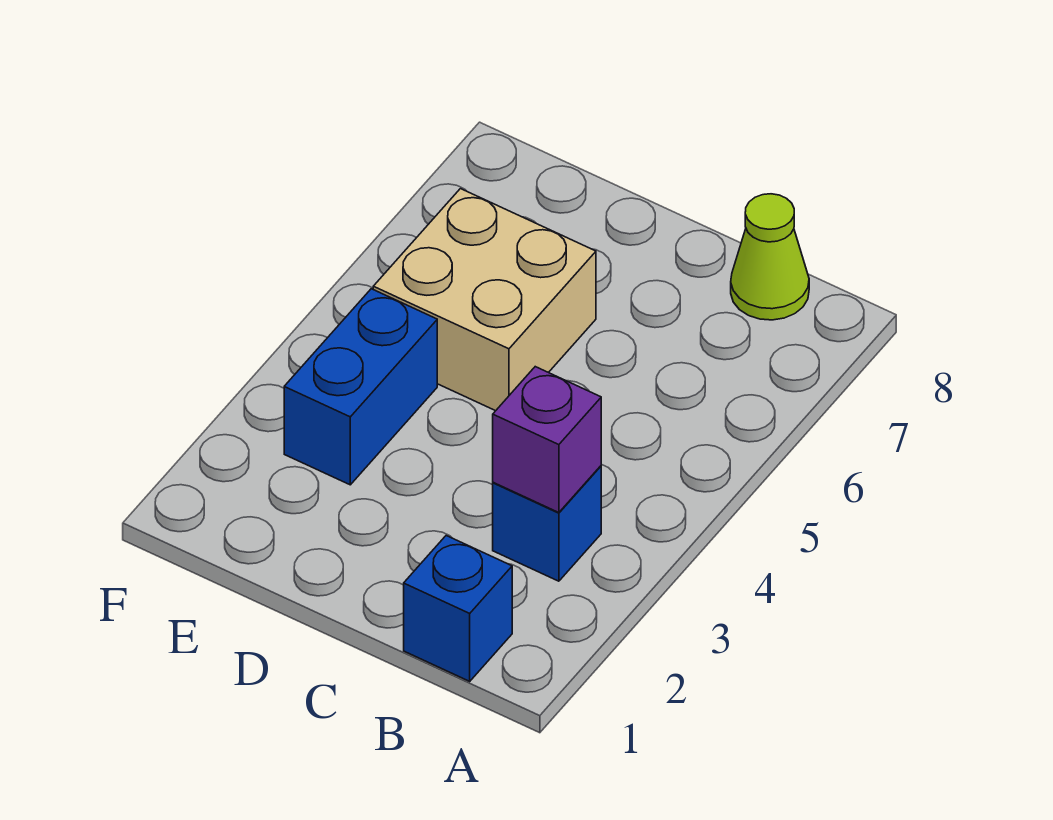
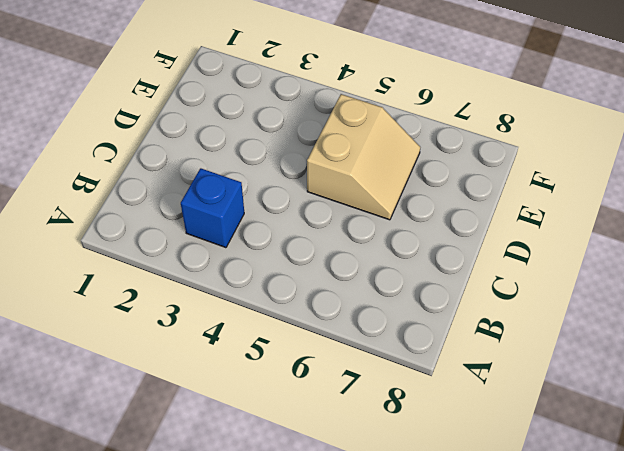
tan slope D5:E6 level 1 top 5 -> tan brick D5:E6 level 1
none -> blue brick B1 level 1
none -> lime cone B8 level 1

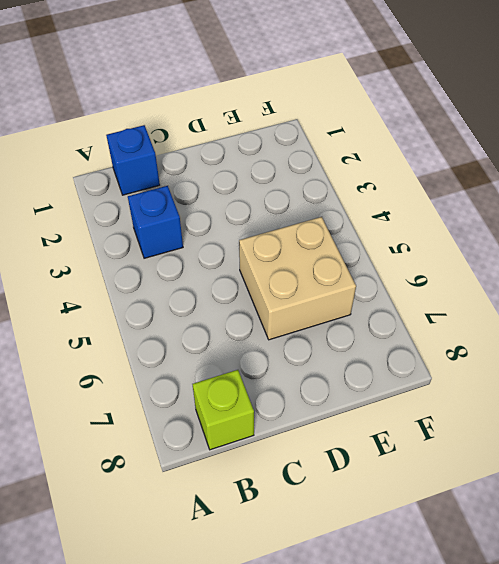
lime brick B8 level 1 -> lime cone B8 level 1
none -> blue brick E3:E4 level 1
none -> purple brick B3 level 2

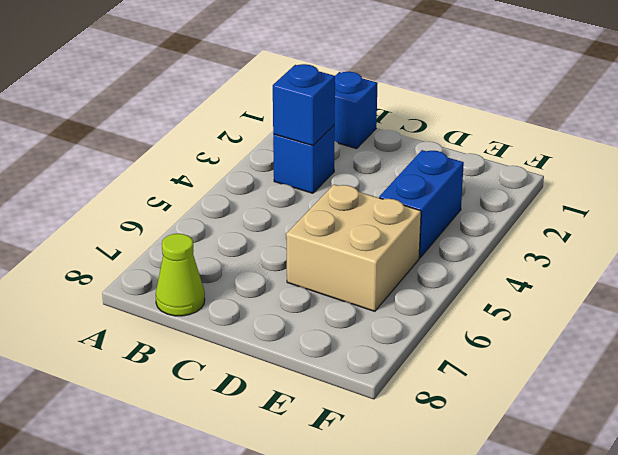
blue brick B3 level 2 -> purple brick B3 level 2

